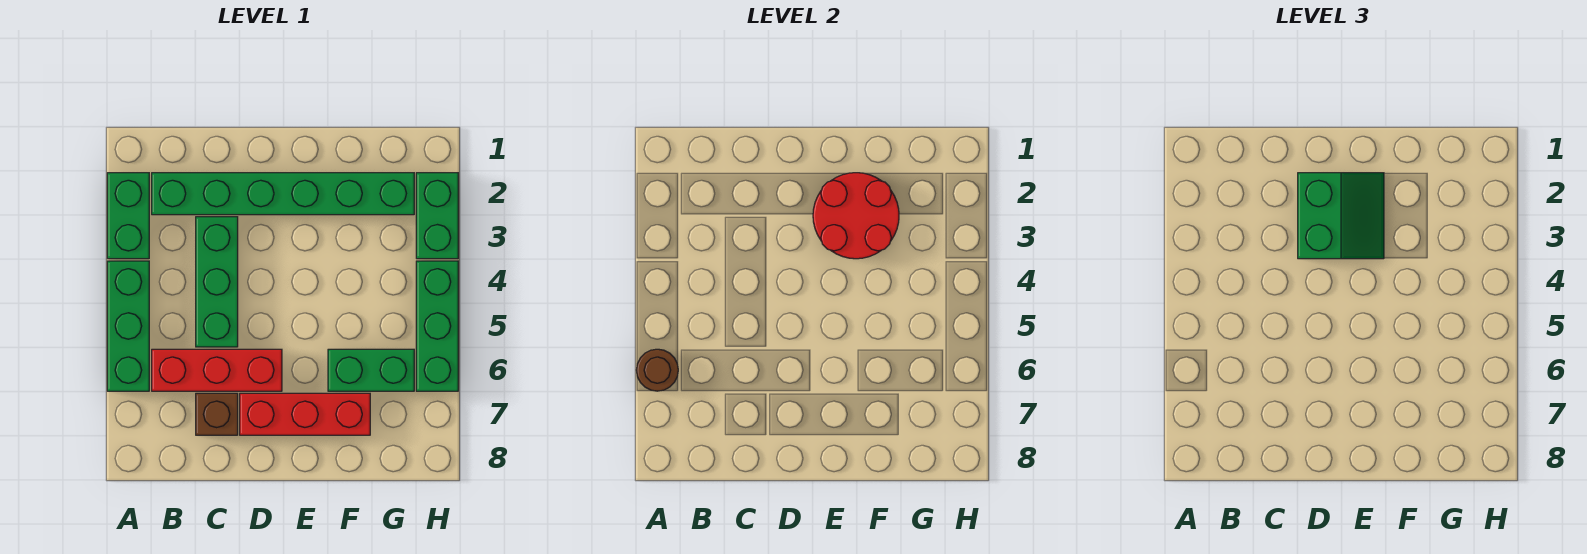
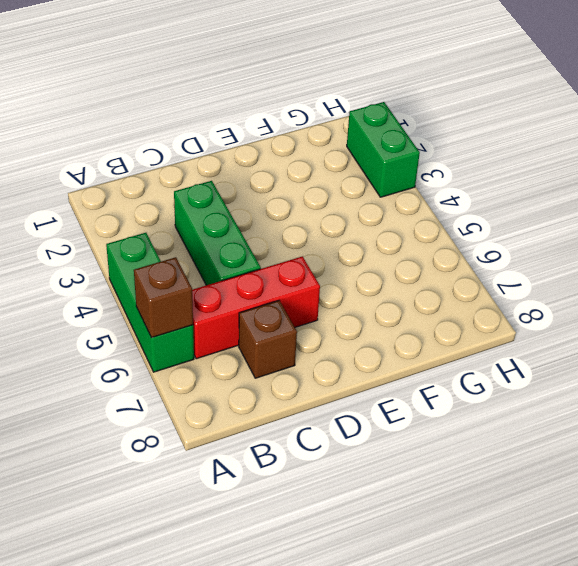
brown brick A6 level 2 -> brown round brick A6 level 2
none -> green brick A2:A3 level 1
none -> green brick B2:G2 level 1
none -> red brick D7:F7 level 1

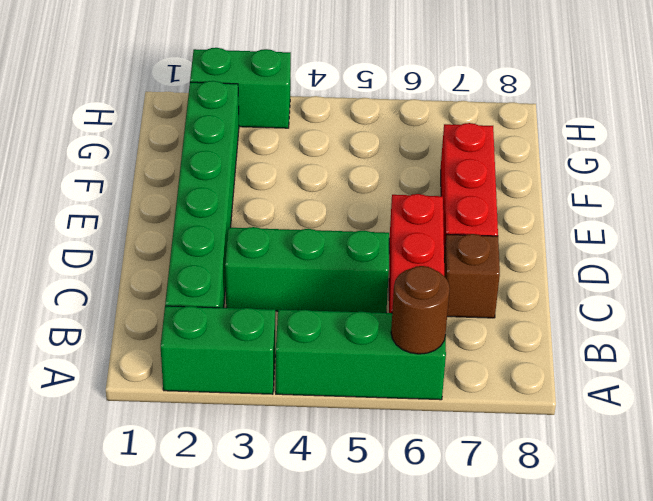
none -> green brick F6:G6 level 1
none -> green brick H4:H6 level 1
none -> red round brick E2:F3 level 2

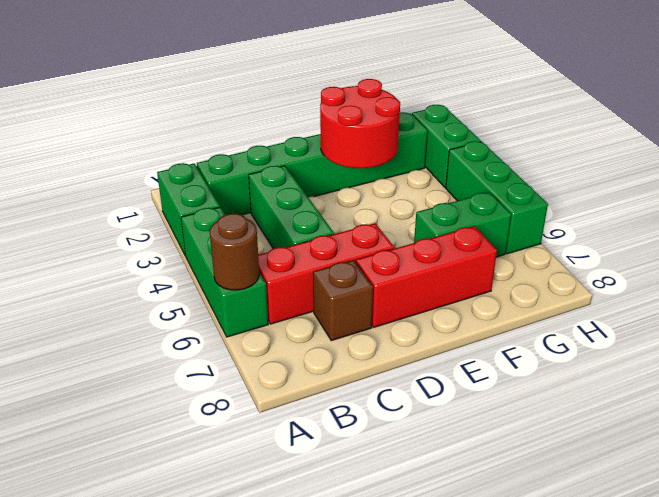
none -> green slope D2:E3 level 3 top D

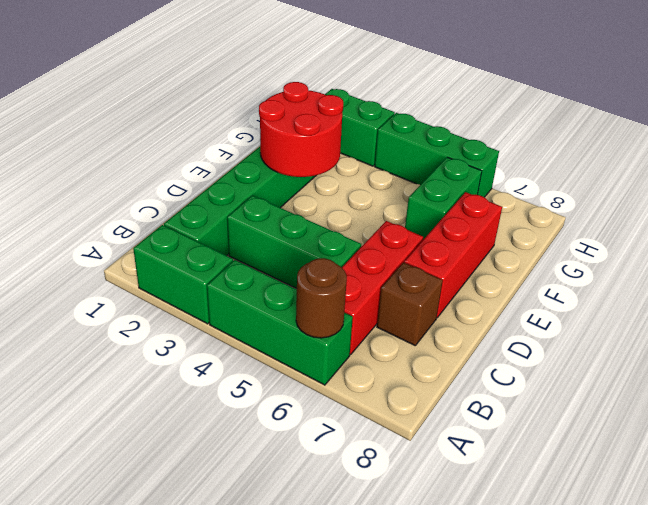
none -> green slope D2:E3 level 3 top D

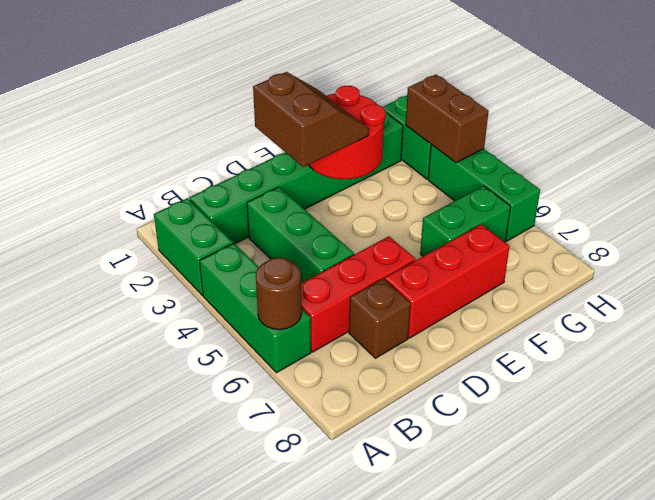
brown slope D2:E3 level 3 top D -> green slope D2:E3 level 3 top D
brown brick H3:H4 level 2 -> none

